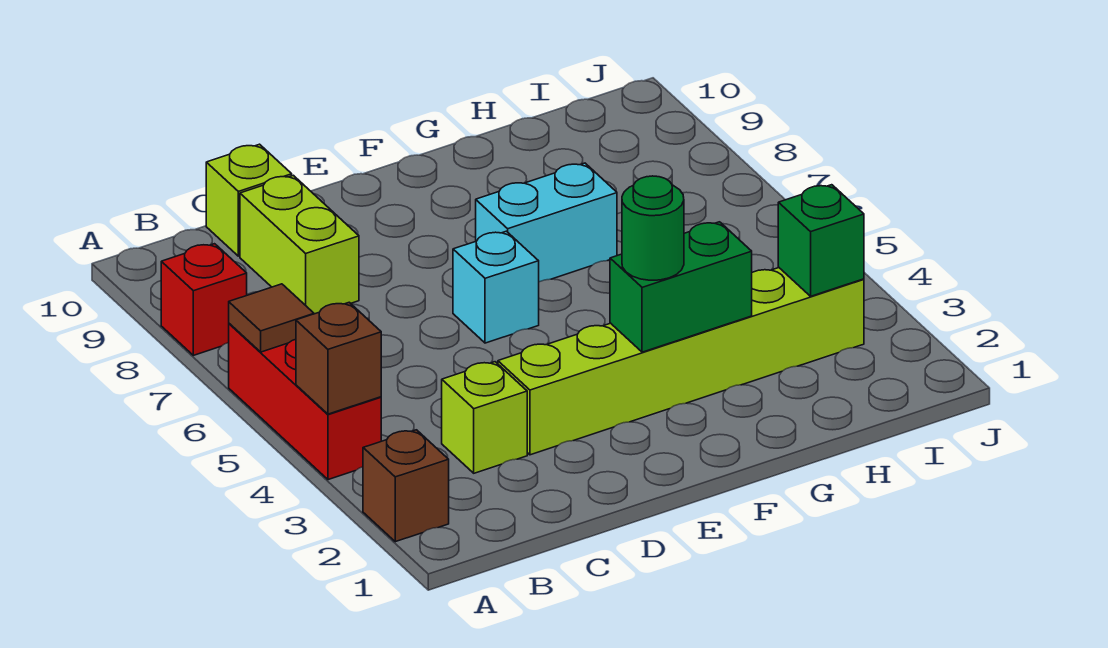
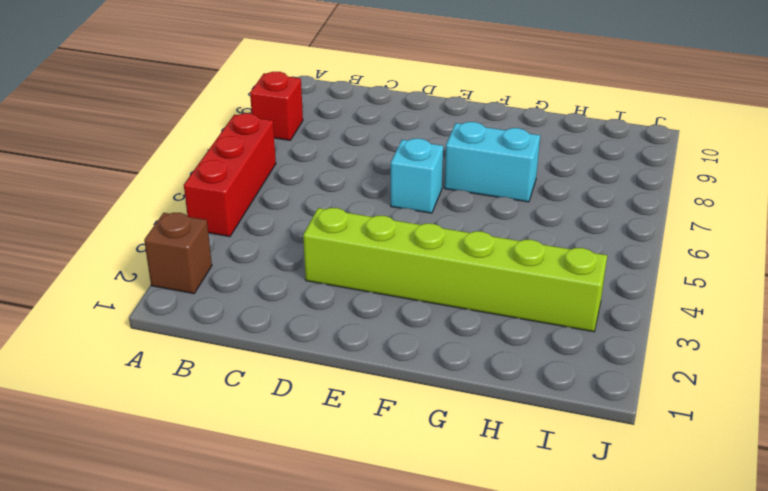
none -> lime brick C3 level 1
none -> lime brick C8:C9 level 1
none -> lime brick C10 level 1

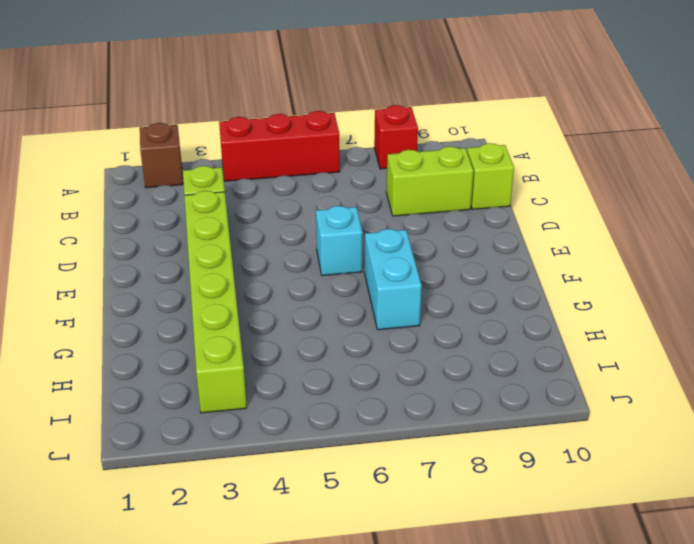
none -> brown brick A4 level 2
none -> brown tile A6 level 2
none -> green brick F3:G3 level 2

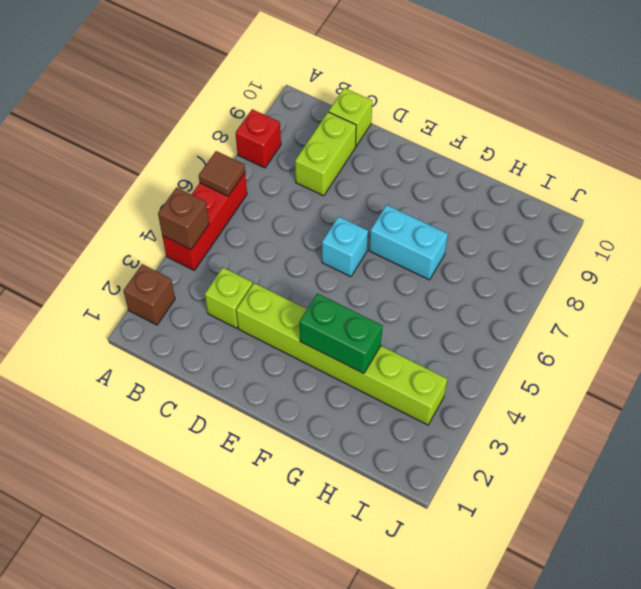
none -> green brick I3 level 2
none -> green round brick F3 level 3

